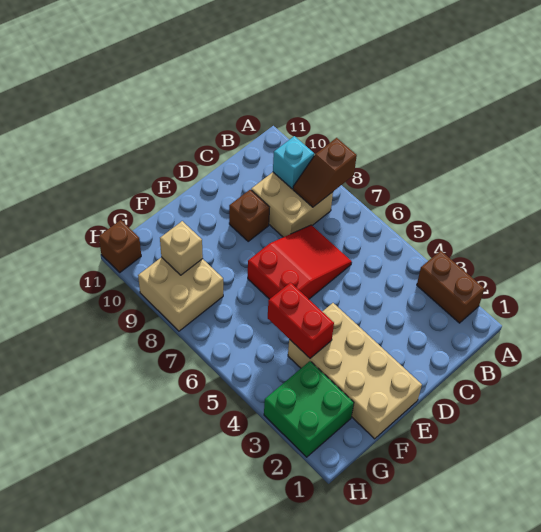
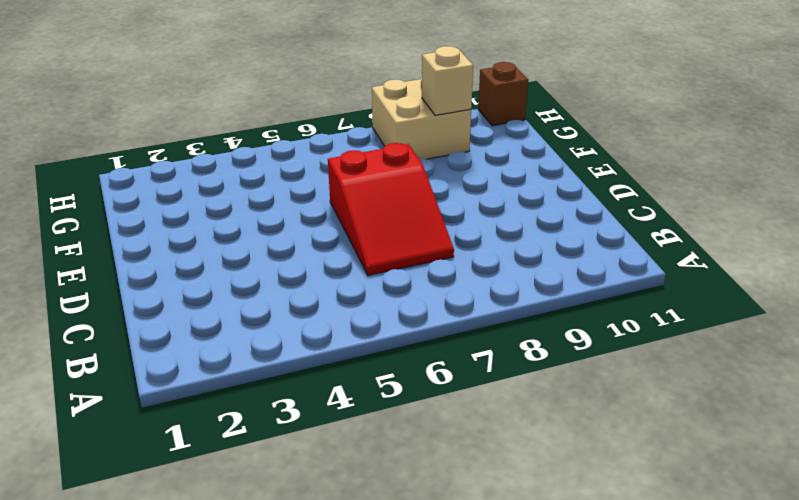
none -> brown brick A2:A3 level 1
none -> tan brick B8:C9 level 1
none -> brown brick D9 level 1

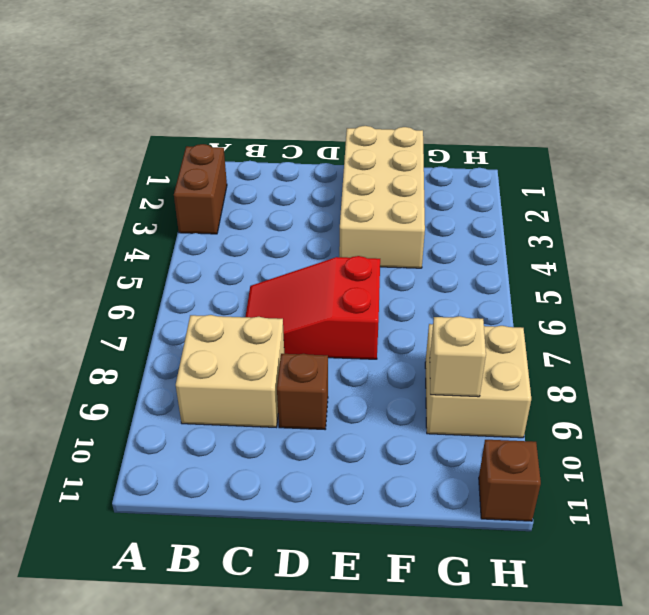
none -> green brick G2:H3 level 1
none -> brown slope A8:B8 level 2 top A
none -> cyan brick B9 level 2

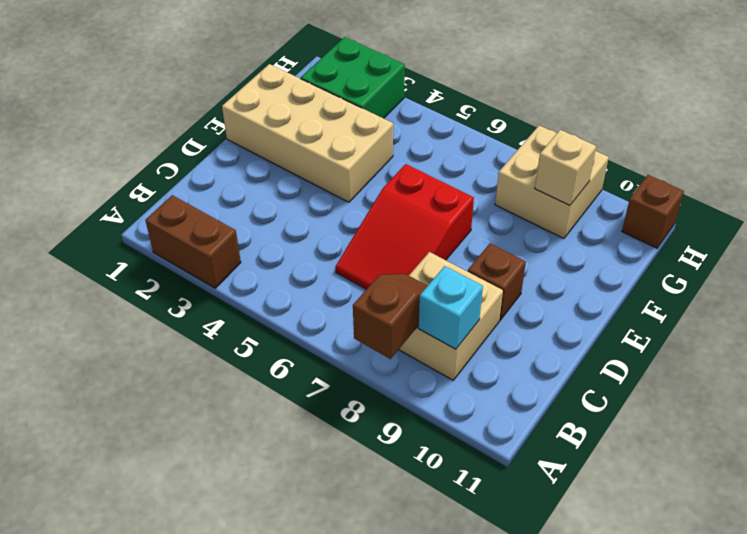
none -> red brick F4:F5 level 2

